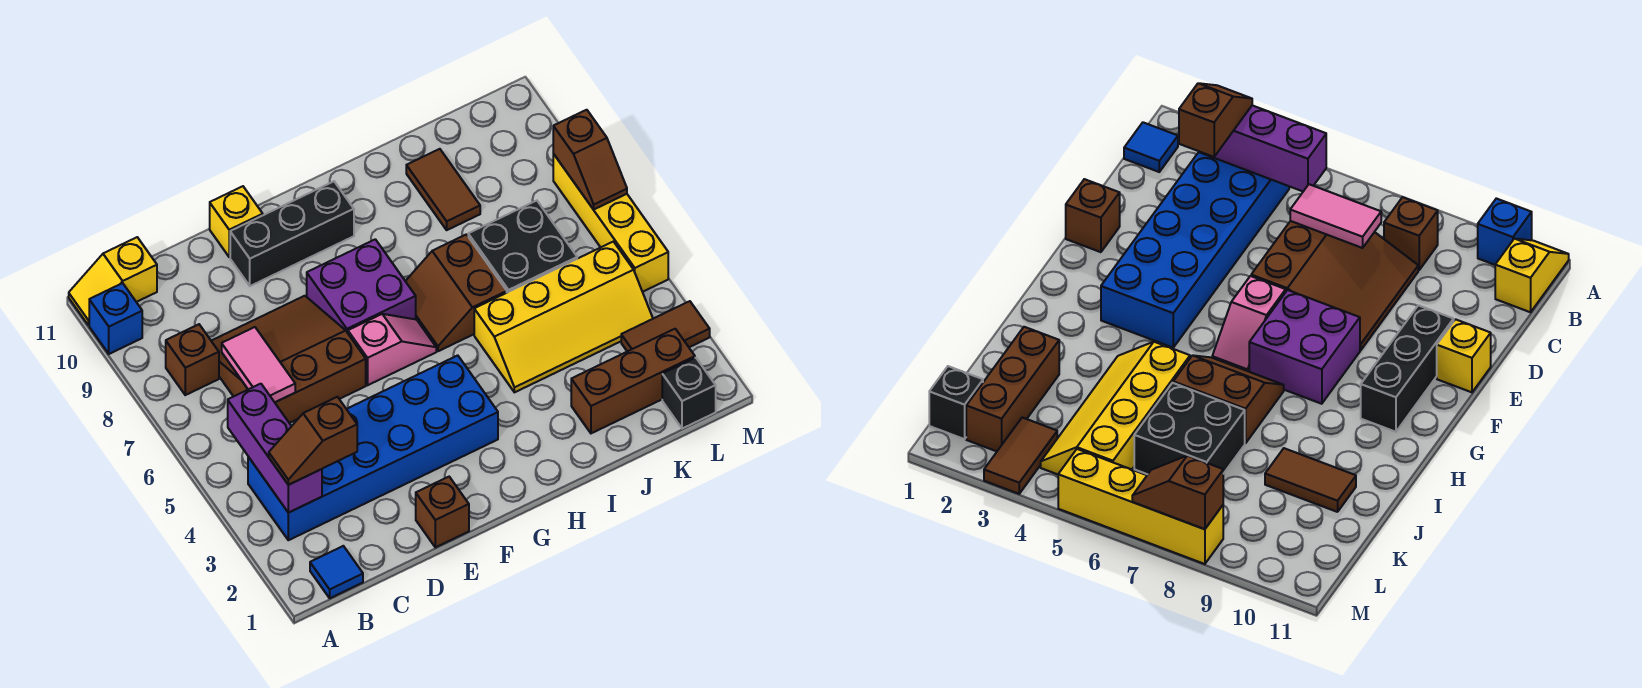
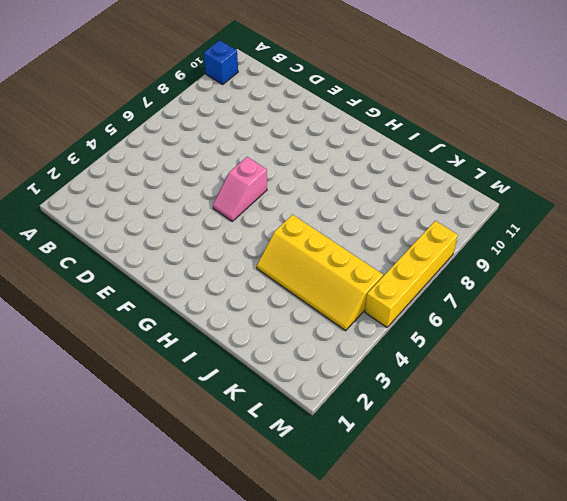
pink slope F5:F6 level 1 top 6 -> pink slope F6:G6 level 1 top F
none -> yellow slope A11:B11 level 1 top B
none -> blue tile B1 level 1
none -> blue brick B3:G4 level 1

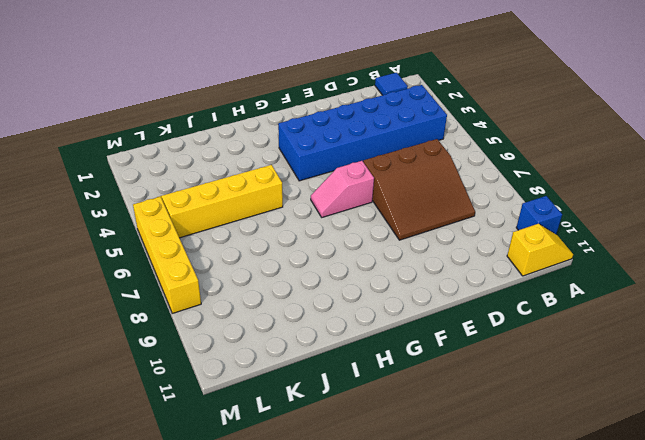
none -> brown brick B8 level 1
none -> brown brick E1 level 1
none -> black brick E10:G10 level 1

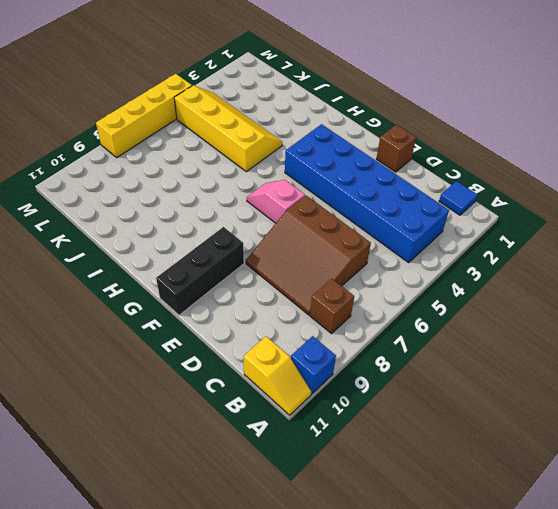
black brick F9:F11 level 1 -> black brick E10:G10 level 1
none -> yellow brick E11 level 1
none -> purple brick F7:G8 level 1
none -> brown slope H6:I7 level 1 top I

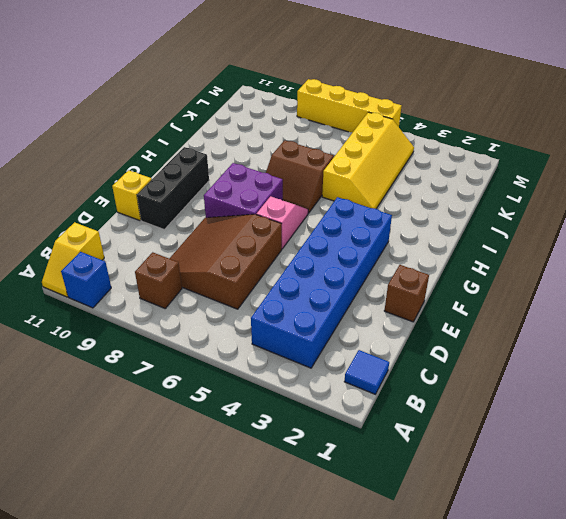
none -> brown brick J2:L2 level 1
none -> black brick J6:K7 level 1
none -> brown tile J9:J10 level 1

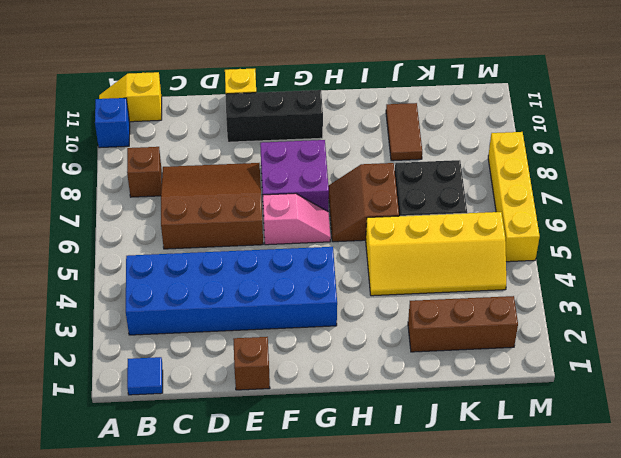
none -> black brick L1 level 1
none -> brown tile L3:M3 level 1
none -> purple brick B3:B5 level 2

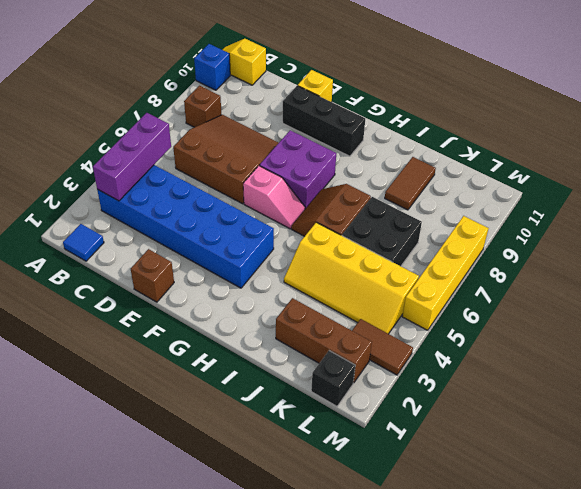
none -> pink tile C6:C7 level 2
none -> brown slope M7:M8 level 2 top 8
none -> brown slope B3:C3 level 3 top C

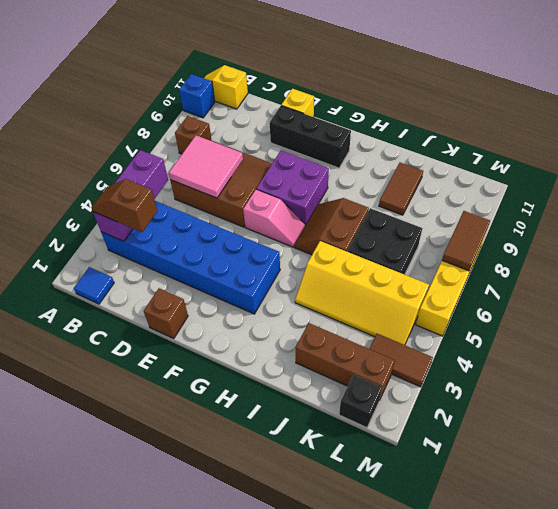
pink tile C6:D7 level 2 -> pink tile C6:C7 level 2
brown tile M7:M8 level 2 -> brown slope M7:M8 level 2 top 8

